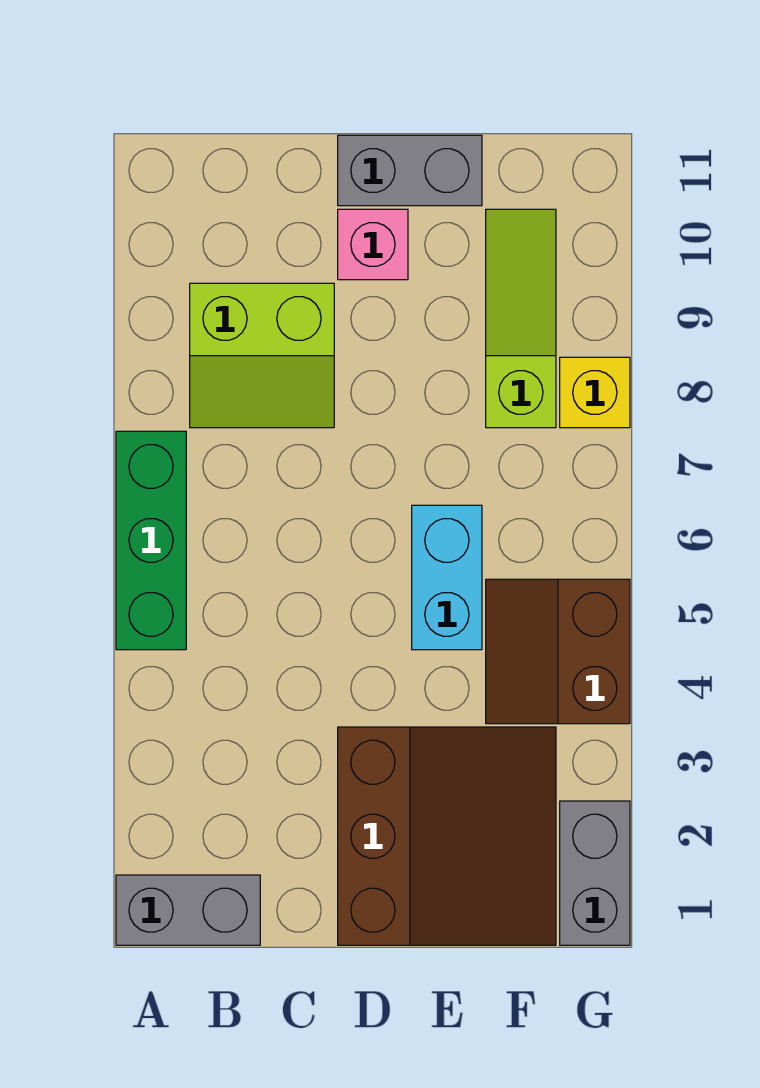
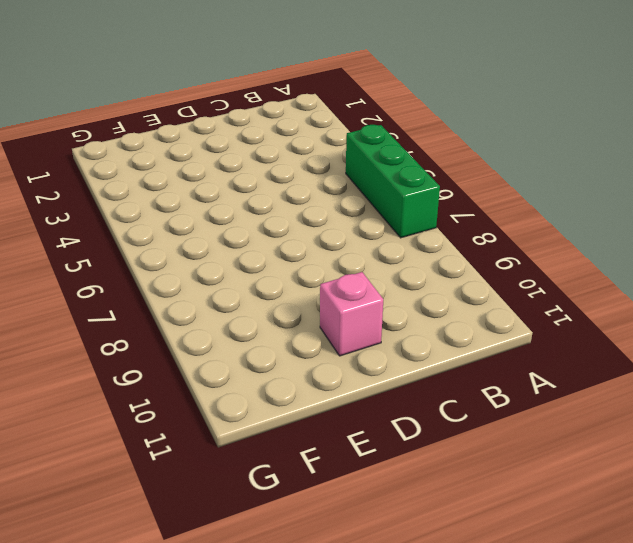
none -> grey brick A1:B1 level 1
none -> lime slope B8:C9 level 1 top 9

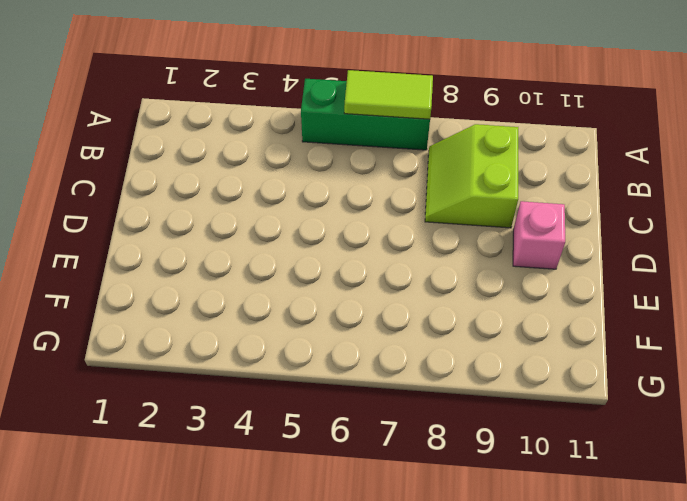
lime tile A6:A7 level 2 -> none
none -> grey brick A1:B1 level 1
none -> brown slope D1:F3 level 1 top D

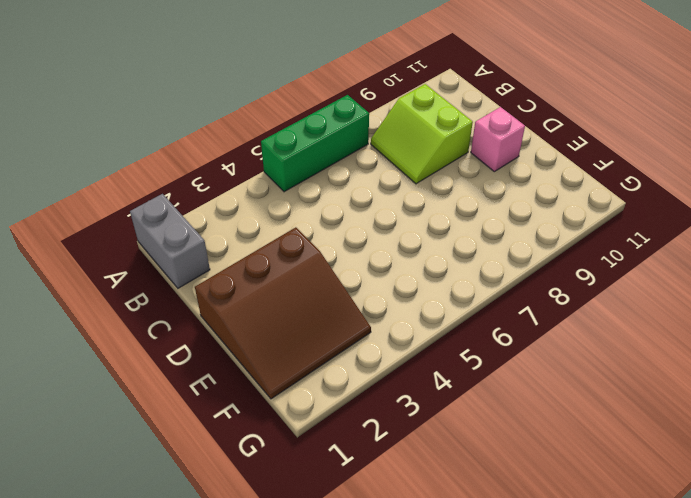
none -> grey brick D11:E11 level 1
none -> cyan brick E5:E6 level 1

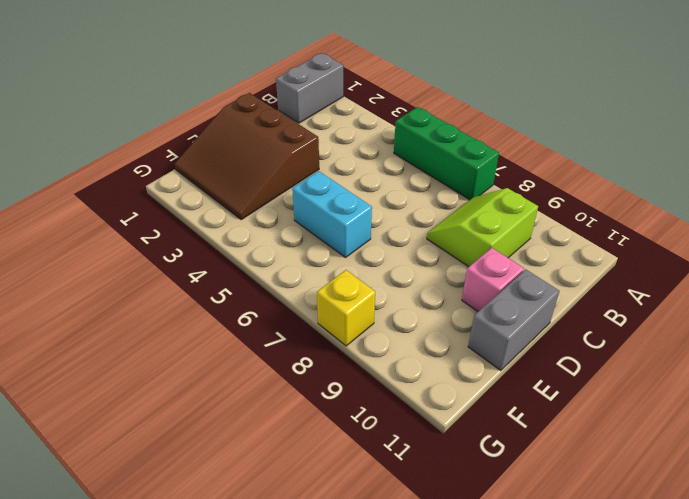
none -> brown slope F4:G5 level 1 top G
none -> lime slope F8:F10 level 1 top 8

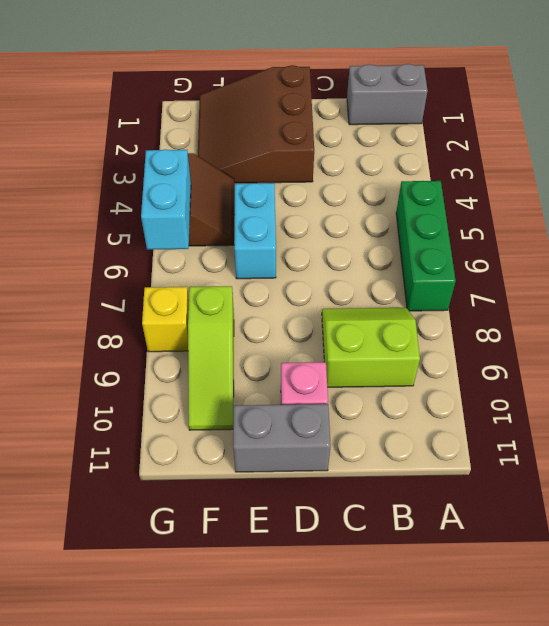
cyan brick G5:G6 level 2 -> none
none -> grey brick G1:G2 level 1

